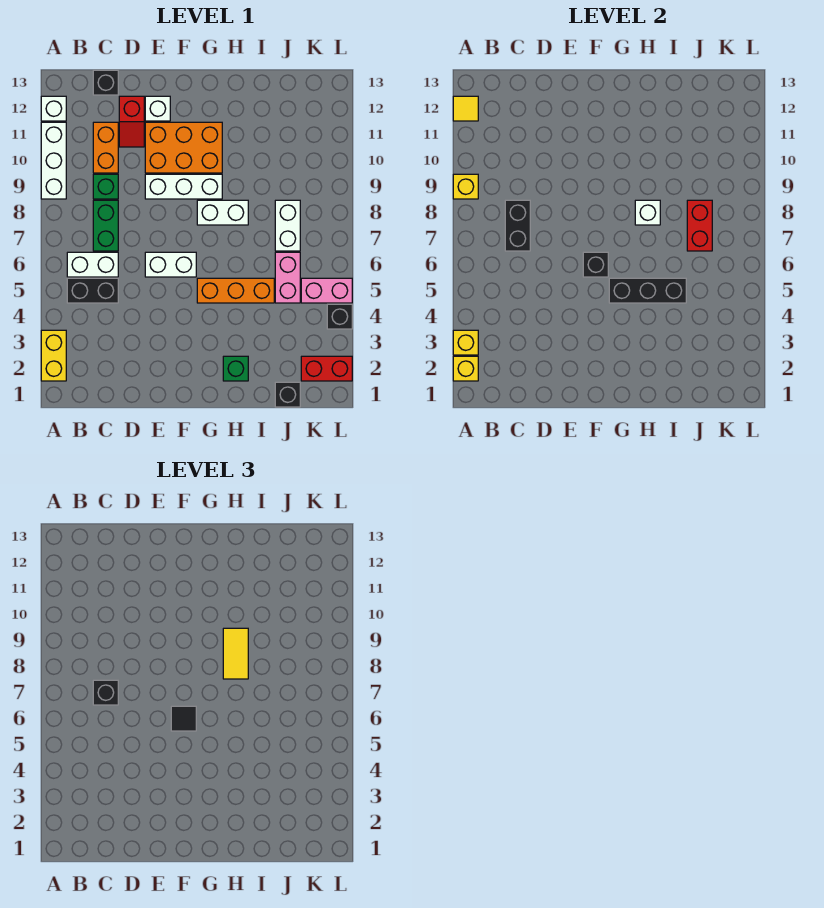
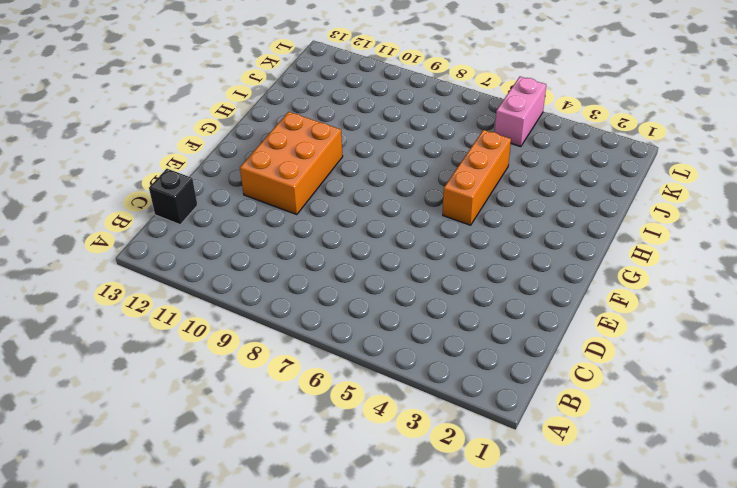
none -> yellow brick A2:A3 level 1
none -> white brick A9:A11 level 1
none -> white brick A12 level 1
none -> black brick B5:C5 level 1

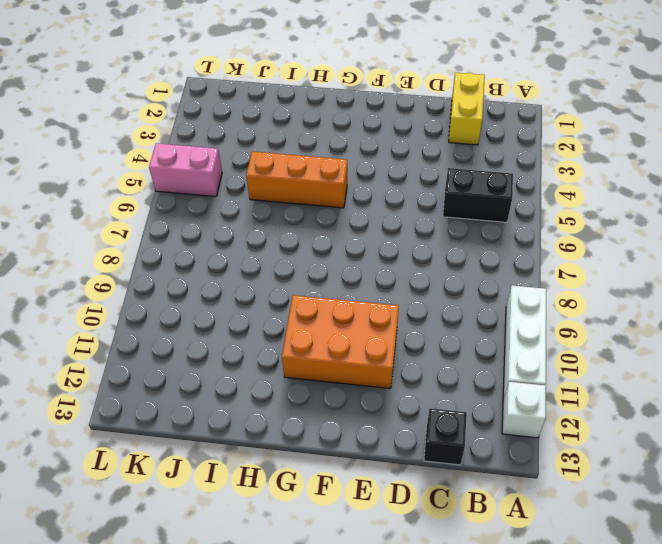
yellow brick C1:C2 level 1 -> yellow brick A2:A3 level 1
none -> white brick B6:C6 level 1
none -> green brick C7:C8 level 1
none -> green brick C9 level 1
none -> orange brick C10:C11 level 1

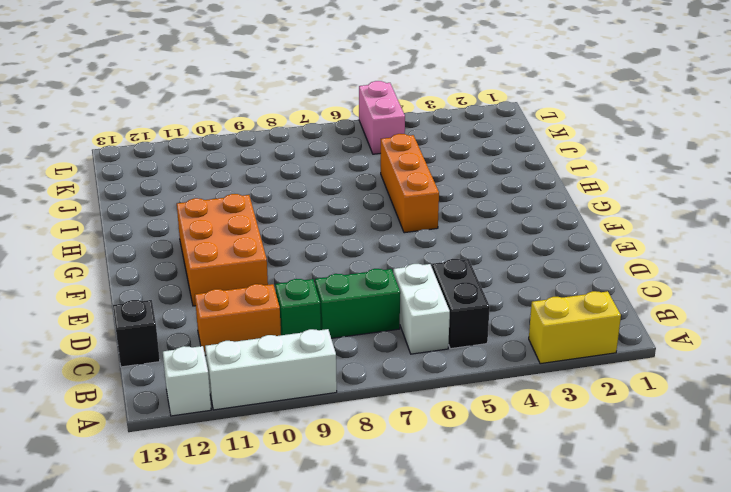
none -> red slope D11:D12 level 1 top 12
none -> white brick E6:F6 level 1
none -> white brick E9:G9 level 1
none -> white brick E12 level 1

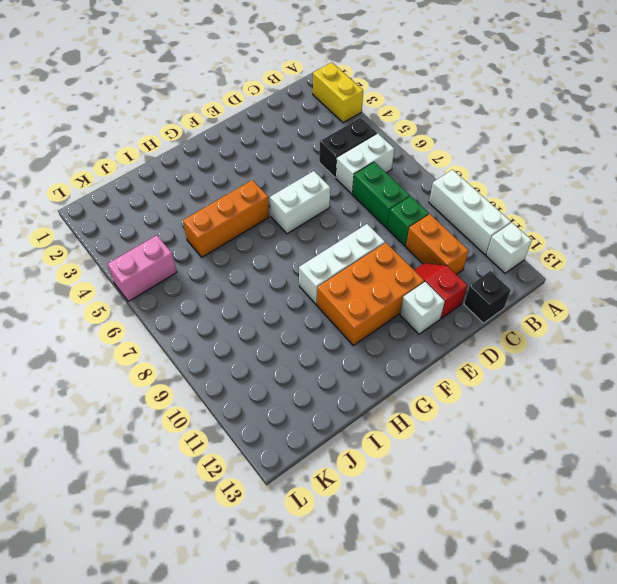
none -> white brick G8:H8 level 1
none -> green brick H2 level 1
none -> black brick J1 level 1
none -> pink brick J5:J6 level 1

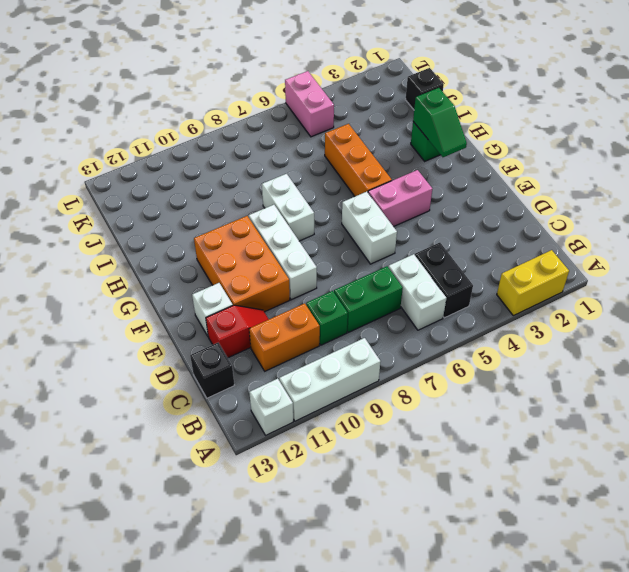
pink brick F4:F5 level 1 -> pink brick J5:J6 level 1
green slope G2:H2 level 2 top H -> none
none -> white brick J7:J8 level 1
none -> red brick K2:L2 level 1
none -> black brick L4 level 1
none -> yellow brick A2 level 2

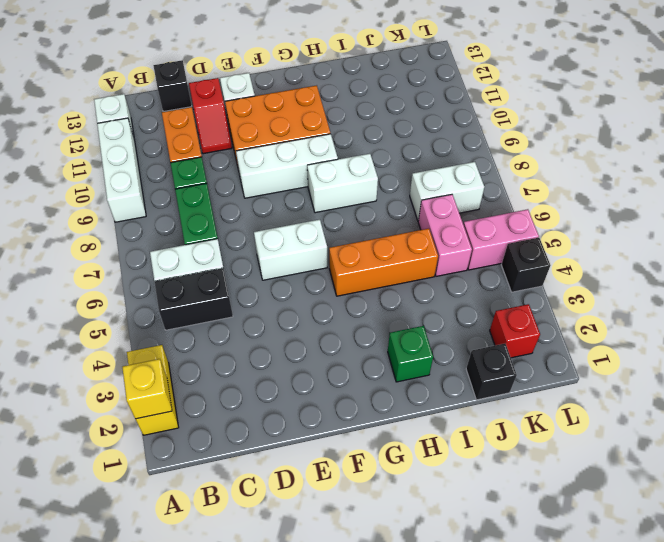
white brick J7:K7 level 1 -> white brick J7:J8 level 1
red brick K2 level 1 -> red brick K2:L2 level 1
none -> yellow brick A3 level 2
none -> yellow brick A9 level 2
none -> yellow tile A12 level 2
none -> black brick C7:C8 level 2

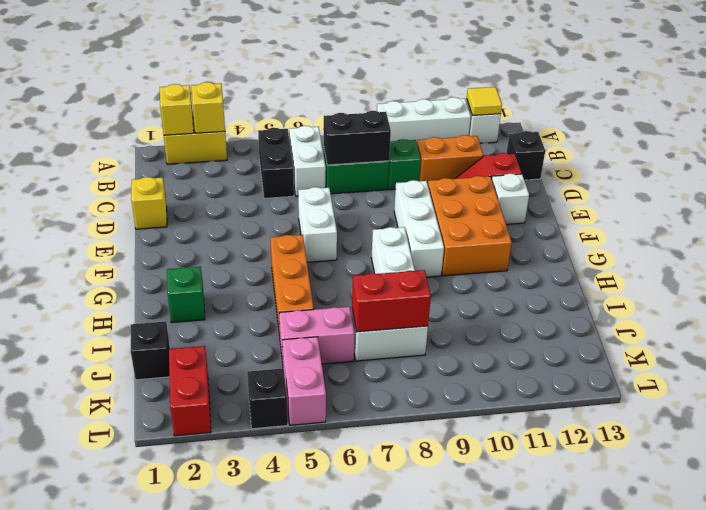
yellow brick D1 level 1 -> yellow brick A9 level 2
none -> black brick F6 level 2
none -> black brick G5:I5 level 2
none -> white brick H8 level 2
none -> black brick C7 level 3

